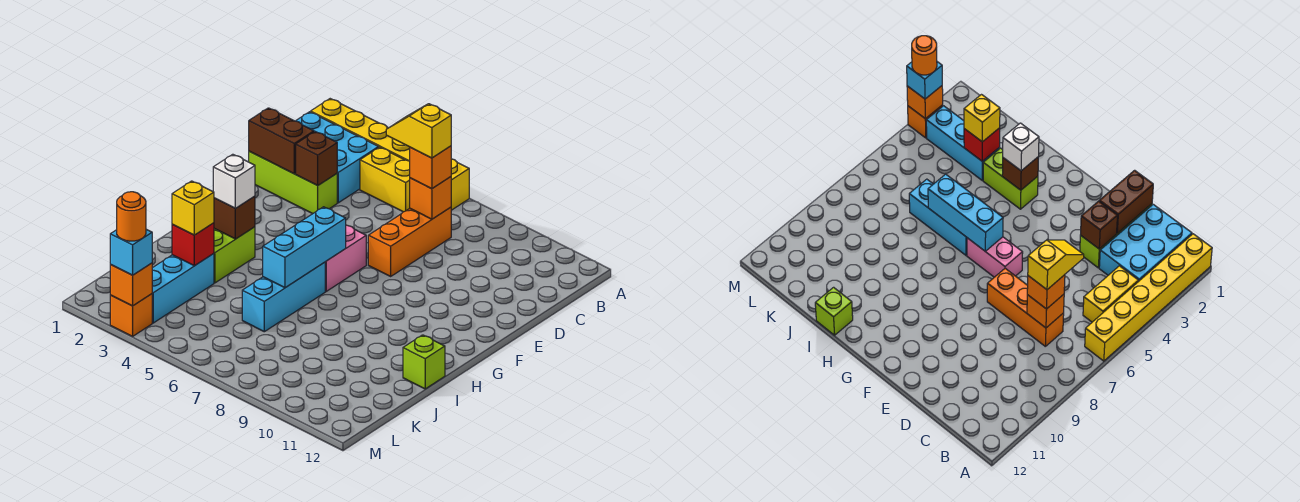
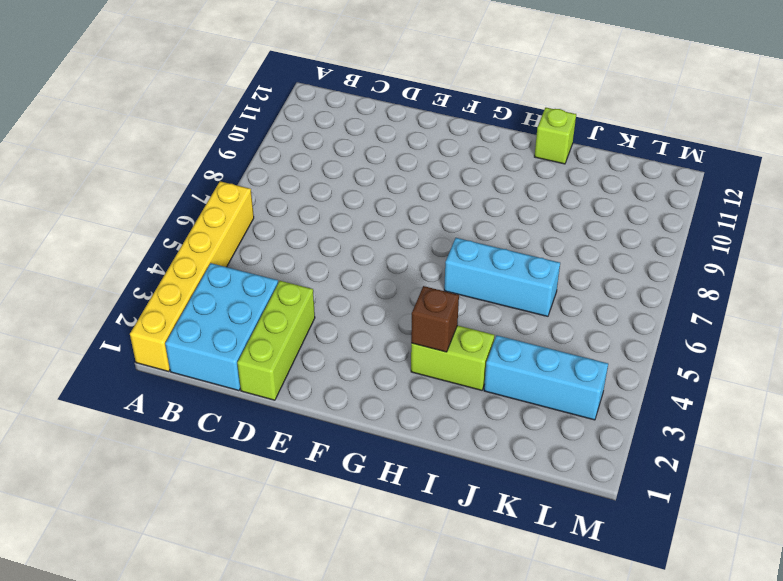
none -> yellow brick B4:B5 level 1
none -> orange brick C7:E7 level 1
none -> pink brick F6:G6 level 1

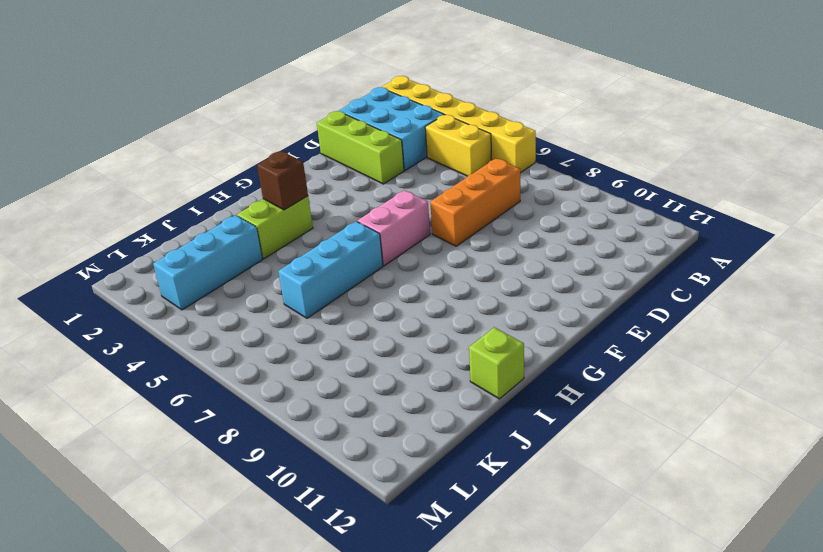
none -> orange brick M3 level 1
none -> orange brick C7 level 2
none -> brown brick D1:D2 level 2

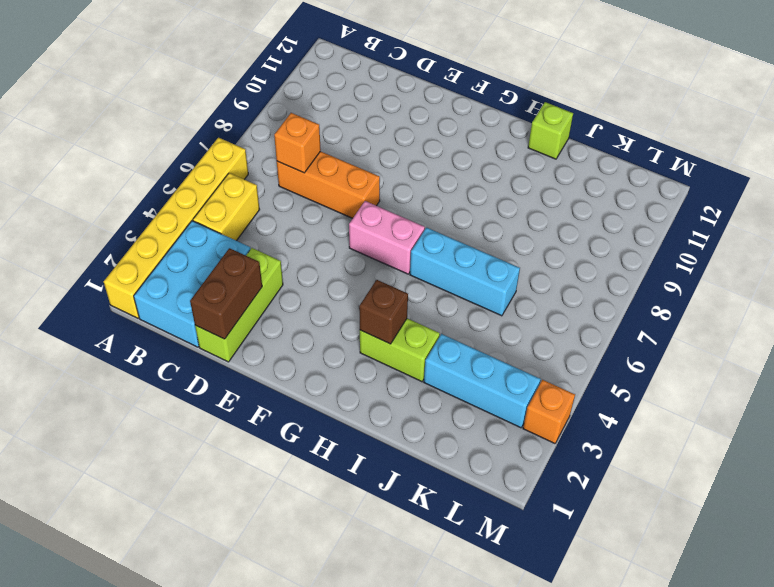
none -> brown brick D3 level 2
none -> cyan brick G6:I6 level 2
none -> red brick J3 level 2

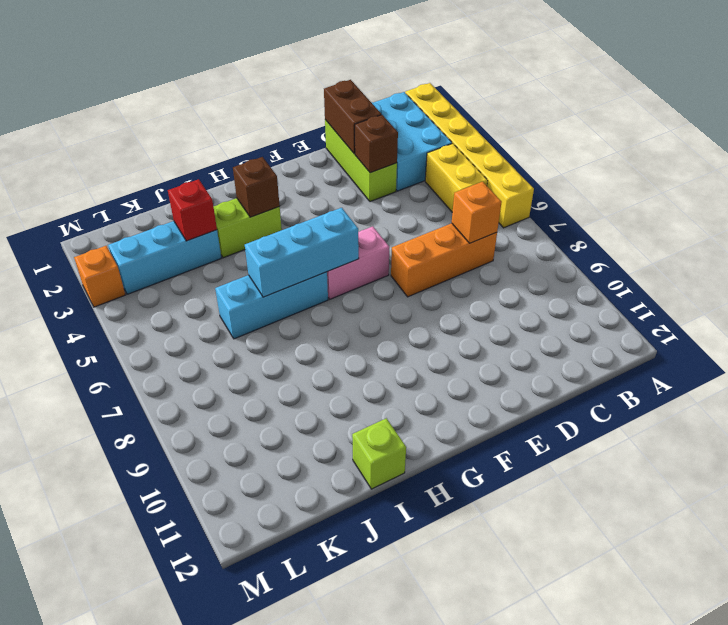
none -> orange brick M3 level 2
none -> orange brick C7 level 3
none -> white brick H3 level 3

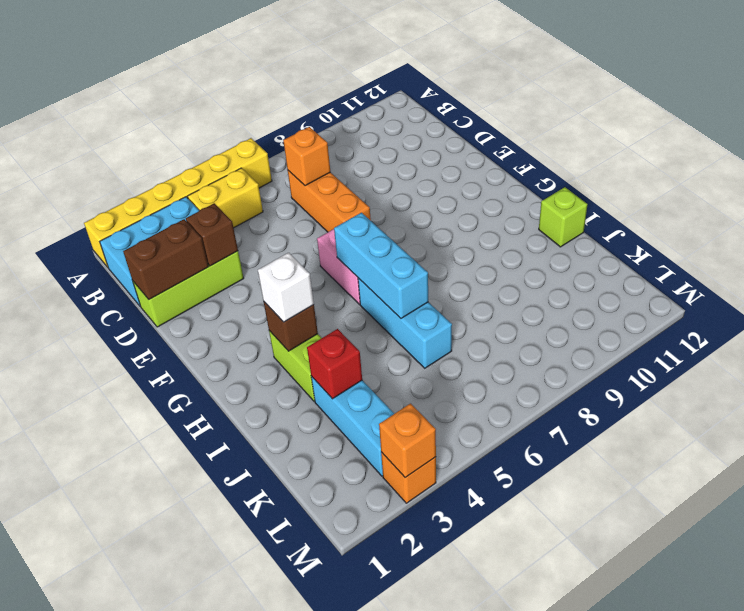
none -> orange brick C7 level 3
none -> yellow brick J3 level 3
none -> cyan brick M3 level 3

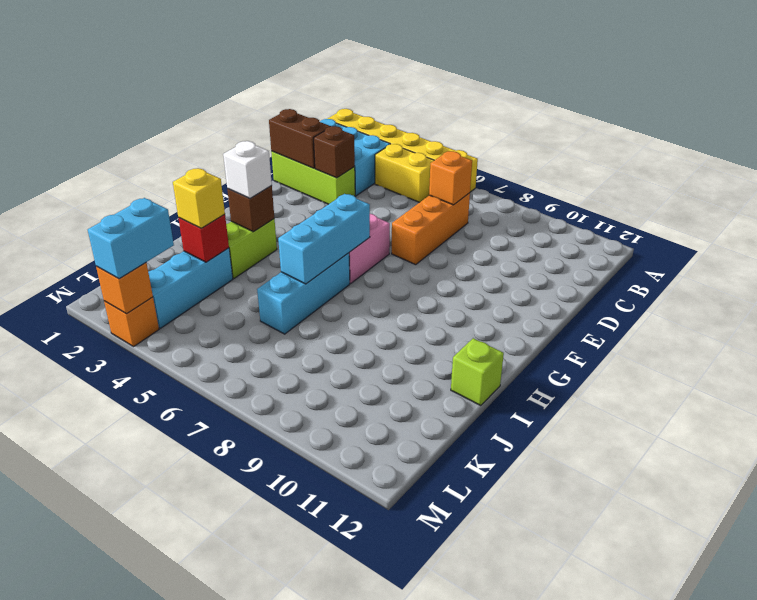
cyan brick L3:M3 level 3 -> cyan brick M3 level 3
none -> orange brick C7 level 3
none -> yellow slope C6:C7 level 4 top 7
none -> orange round brick M3 level 4

